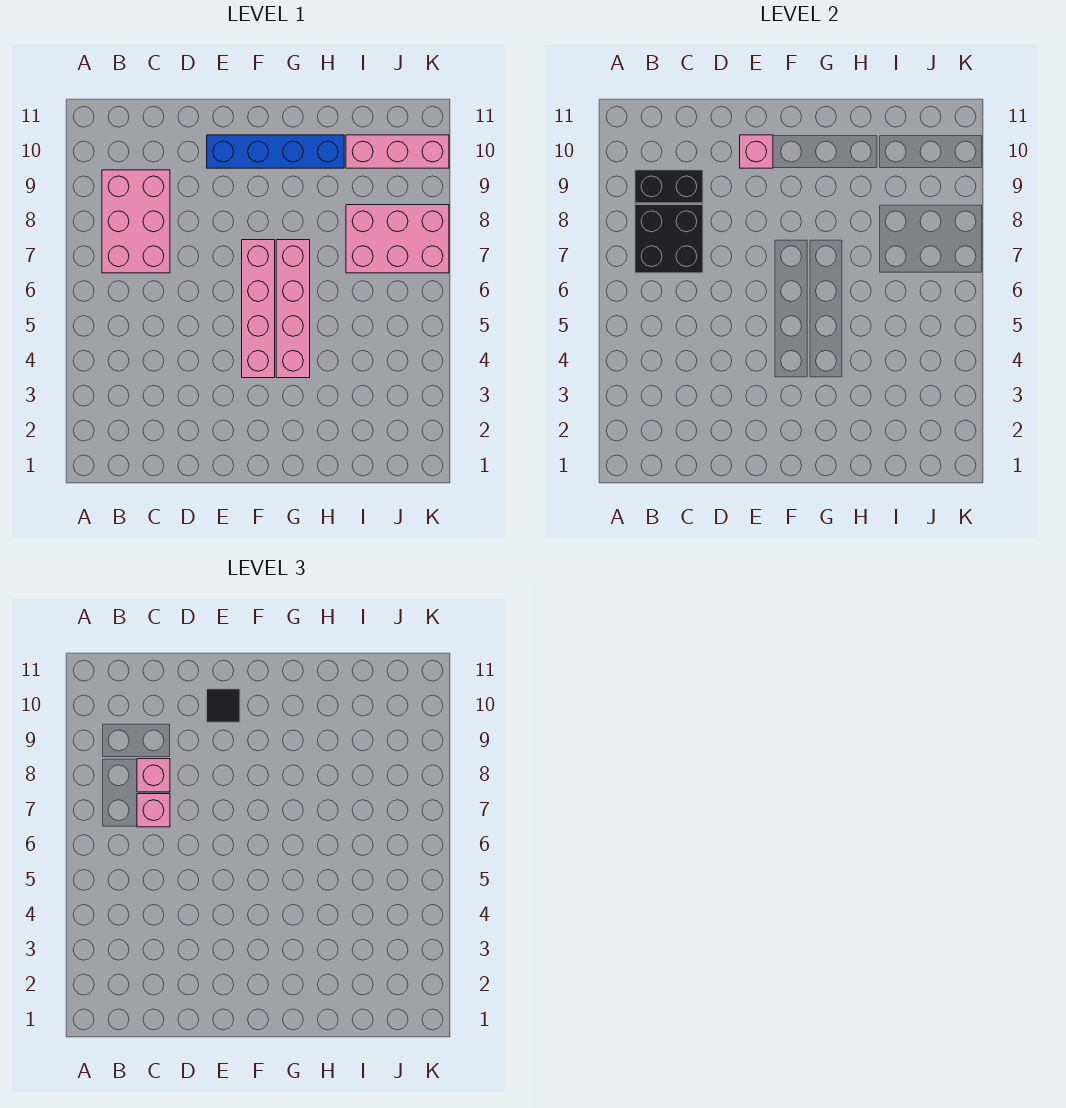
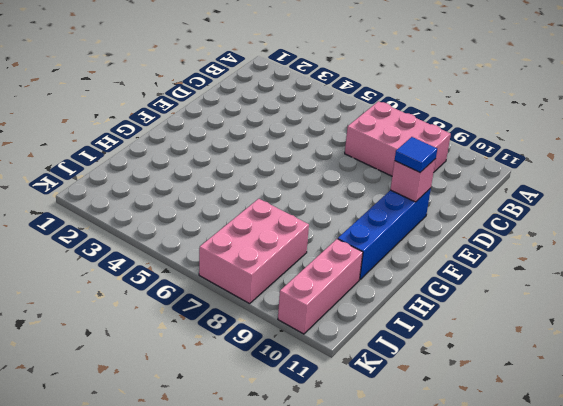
blue tile E10 level 3 -> black tile E10 level 3
none -> pink brick F4:F7 level 1
none -> pink brick G4:G7 level 1
none -> black brick B7:C8 level 2

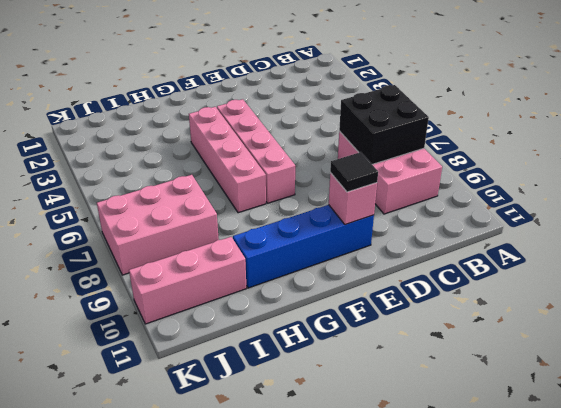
none -> black brick B9:C9 level 2
none -> pink brick C7 level 3
none -> pink brick C8 level 3

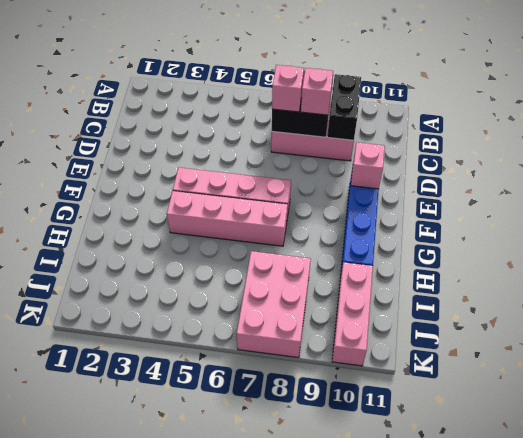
none -> black tile E10 level 3

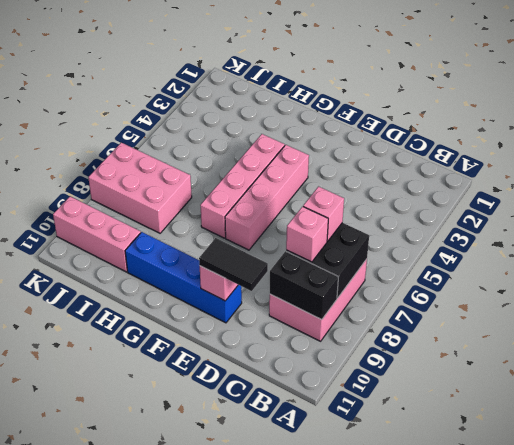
black tile D10:E10 level 3 -> black tile E10 level 3

